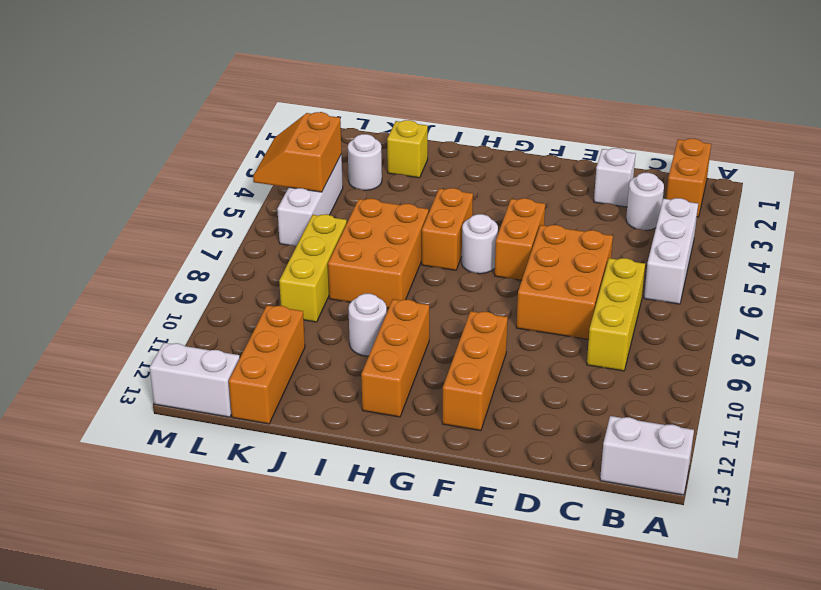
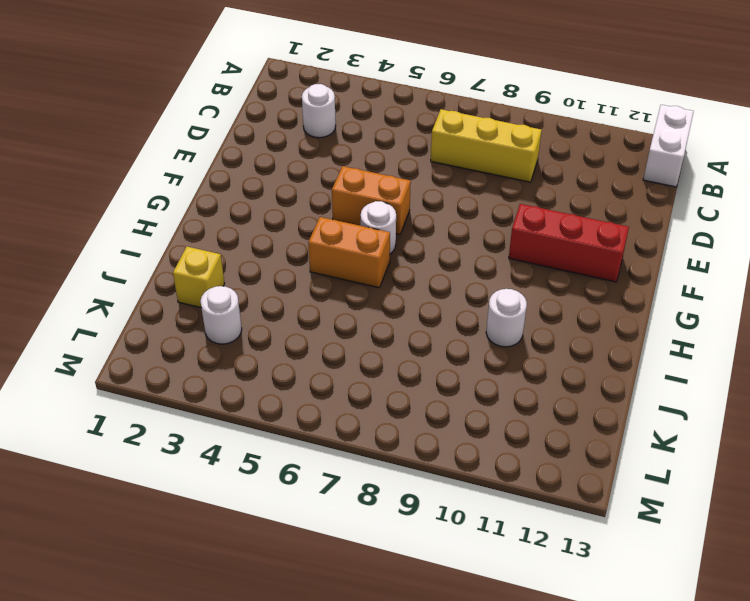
red brick F10:F12 level 1 -> orange brick F10:F12 level 1
none -> orange brick B1:B2 level 1
none -> white brick B4:B6 level 1
none -> white brick D2 level 1

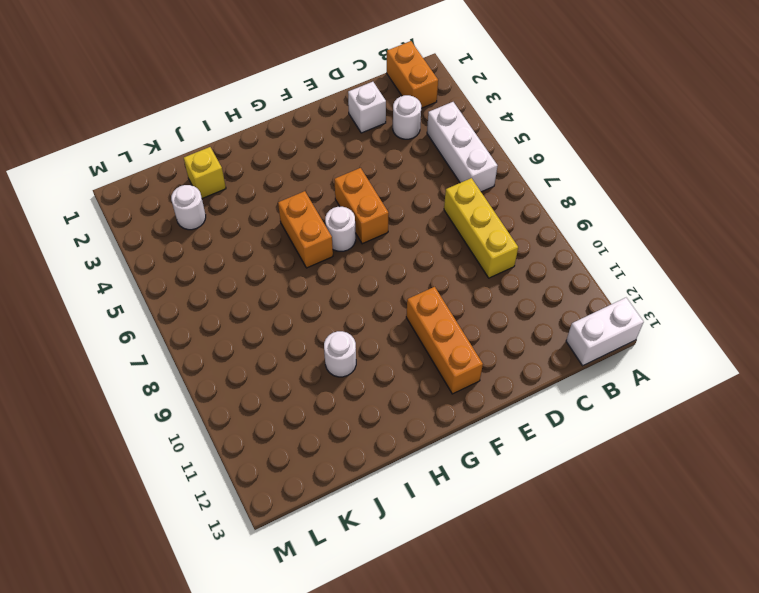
none -> orange brick D6:E8 level 1
none -> orange brick H10:H12 level 1
none -> orange brick I6:J8 level 1

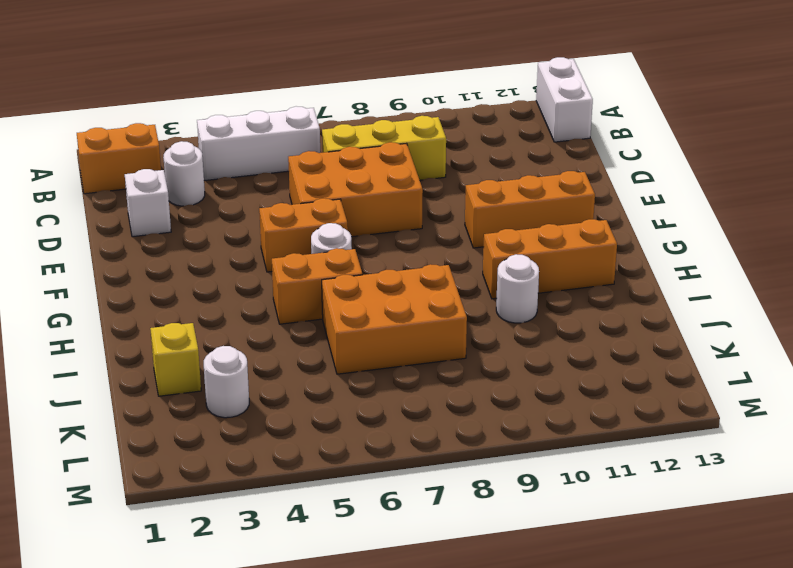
none -> yellow brick K7:K9 level 1
none -> orange brick K11:K13 level 1
none -> white brick L4:L6 level 1

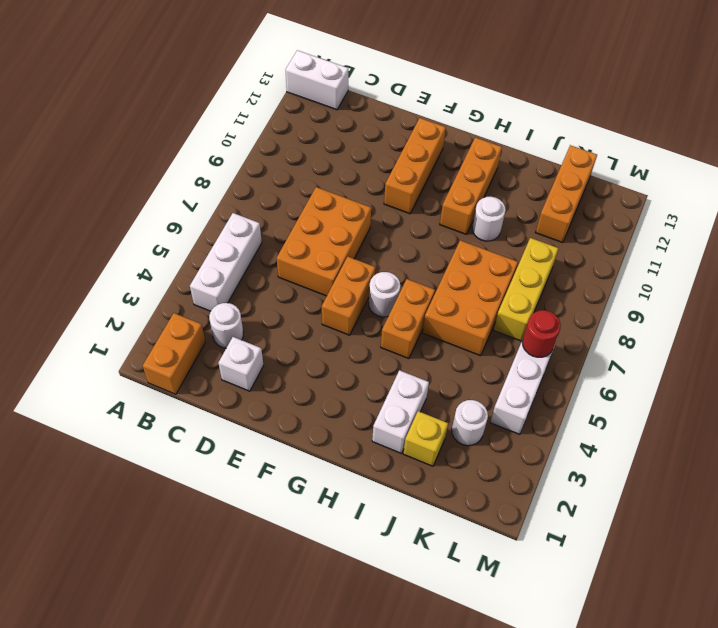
white brick I2:I3 level 1 -> white brick L13:M13 level 1
red round brick L6 level 2 -> none
none -> yellow brick C7:C9 level 1
none -> orange slope L4:M5 level 2 top L

